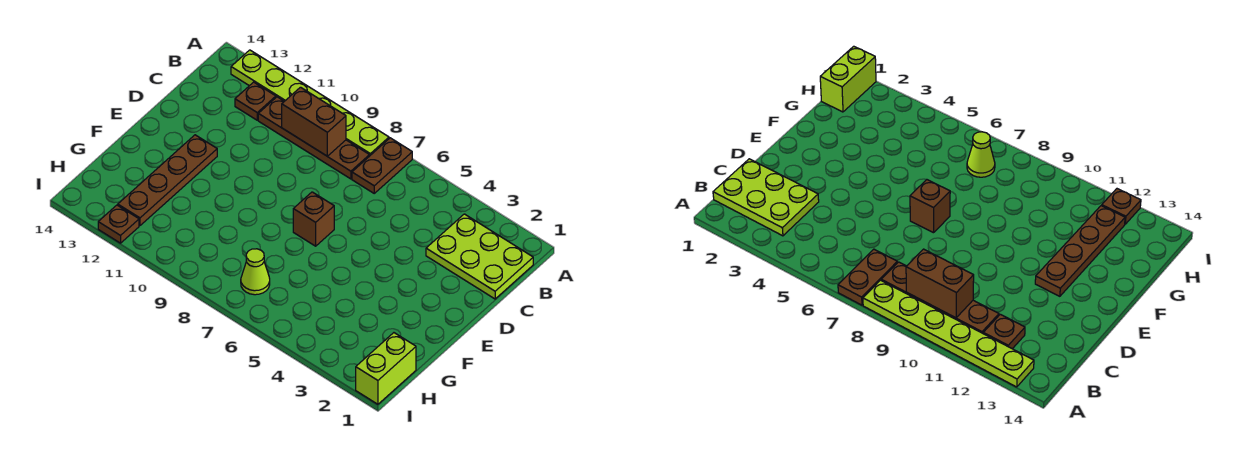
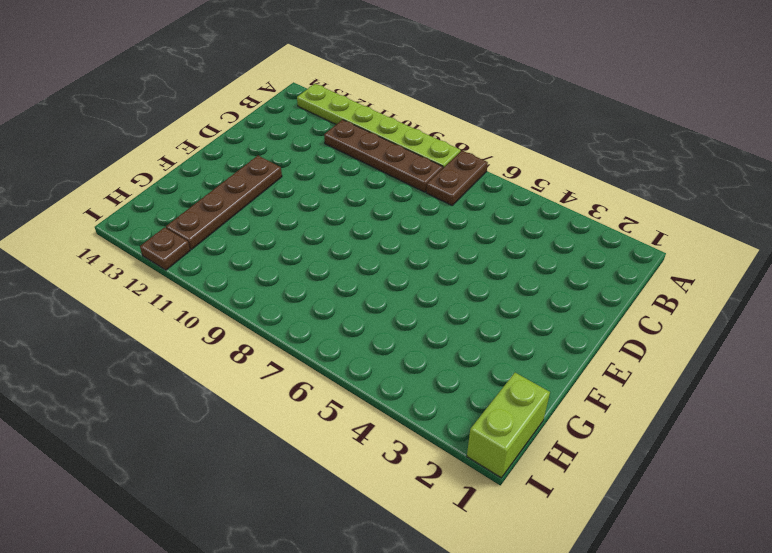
none -> lime plate B1:C3 level 1
none -> brown plate B12 level 1

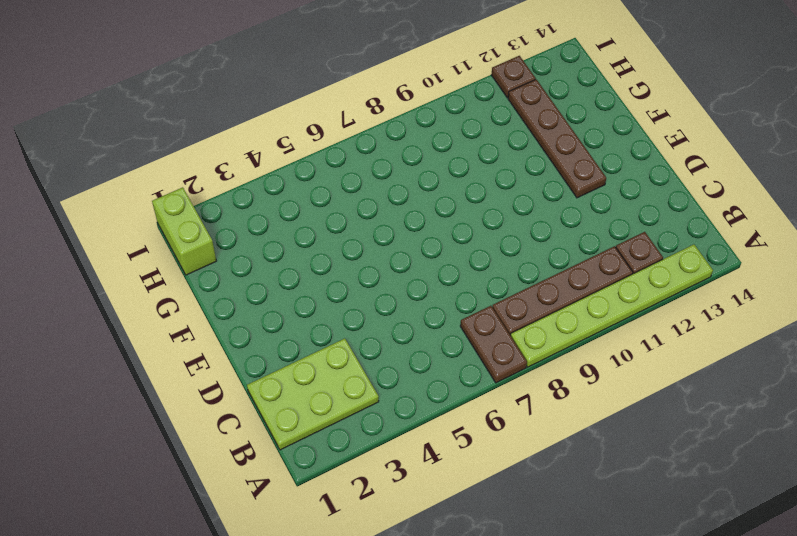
none -> brown brick E7 level 1
none -> lime cone H7 level 1

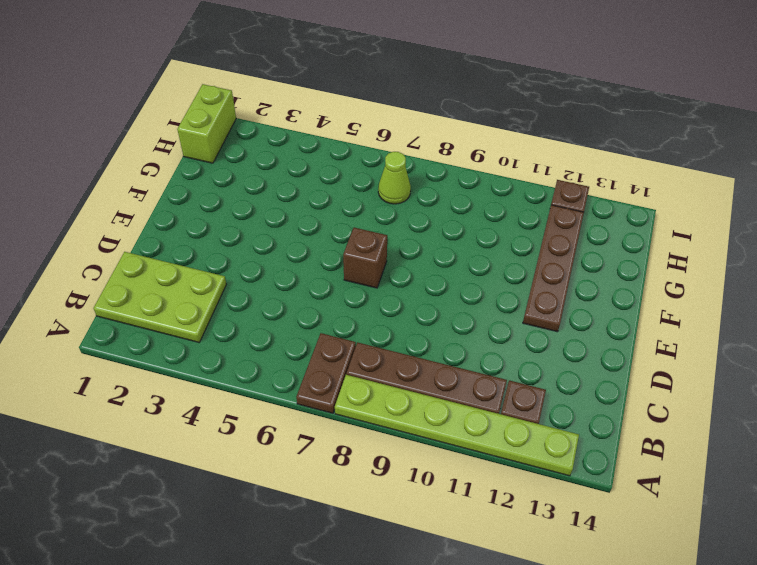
none -> brown brick B9:B10 level 2

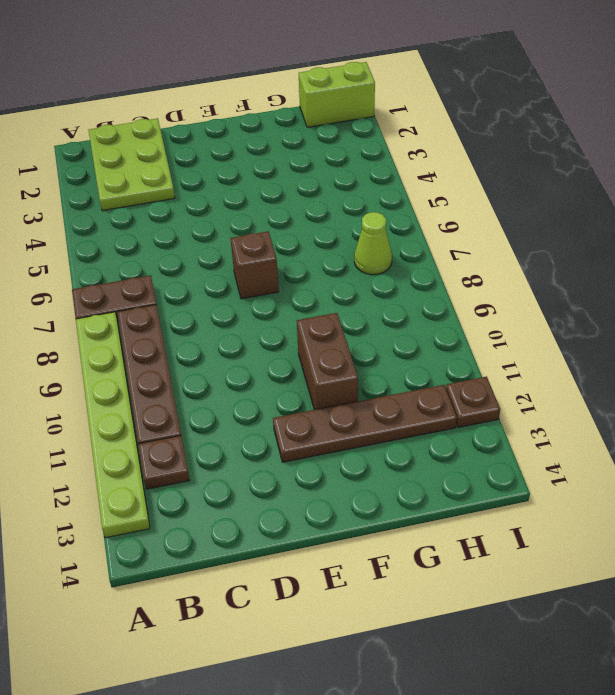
brown brick F10:F11 level 1 -> brown brick B9:B10 level 2

